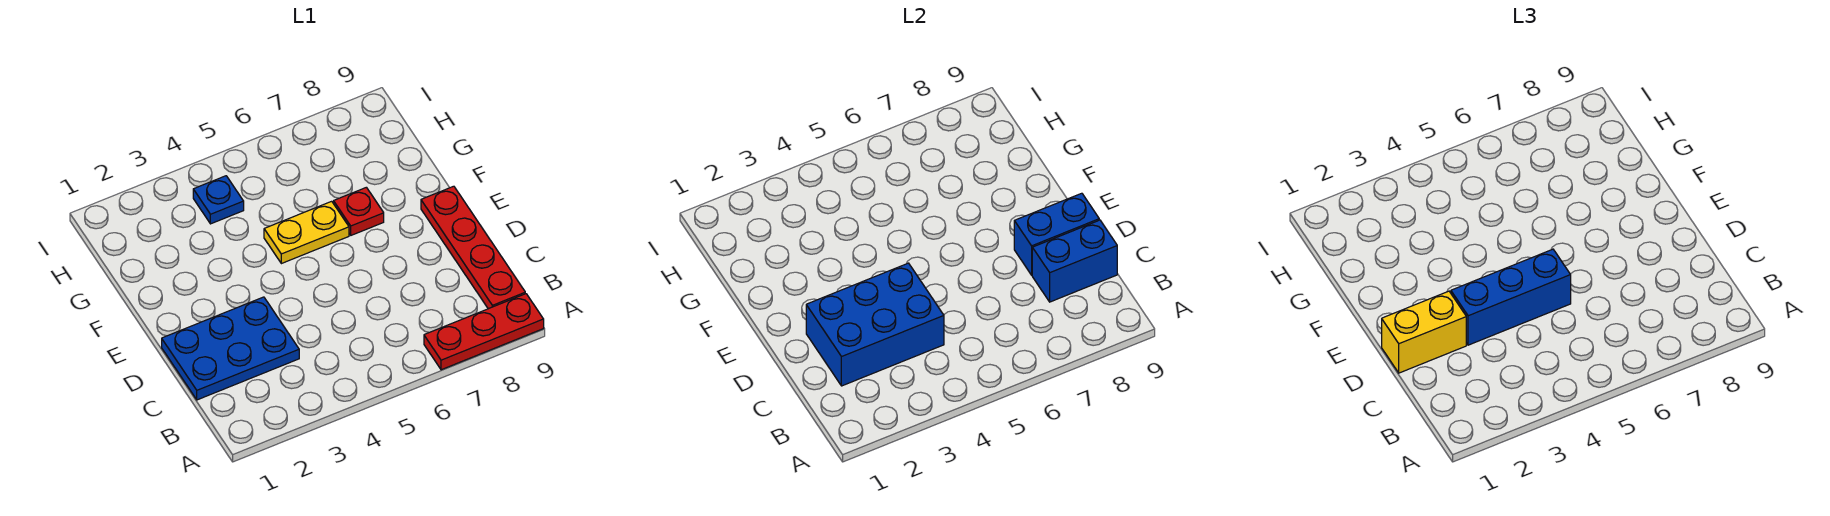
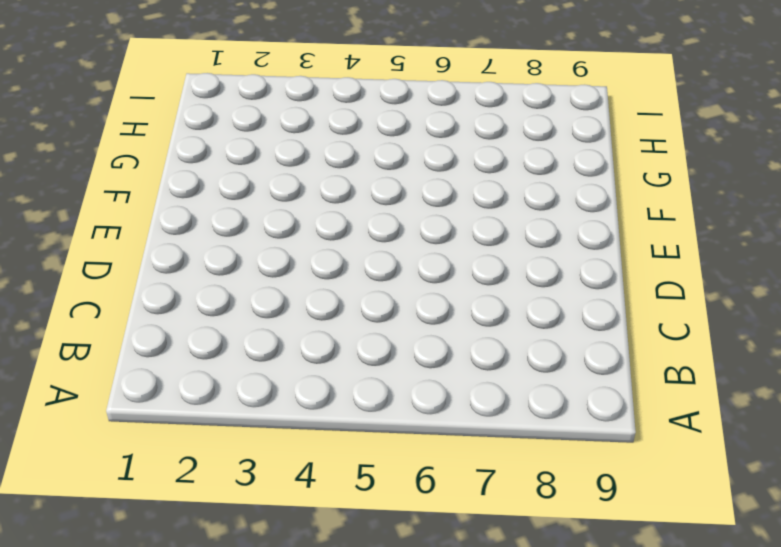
none -> red plate A7:A9 level 1
none -> red plate B9:E9 level 1

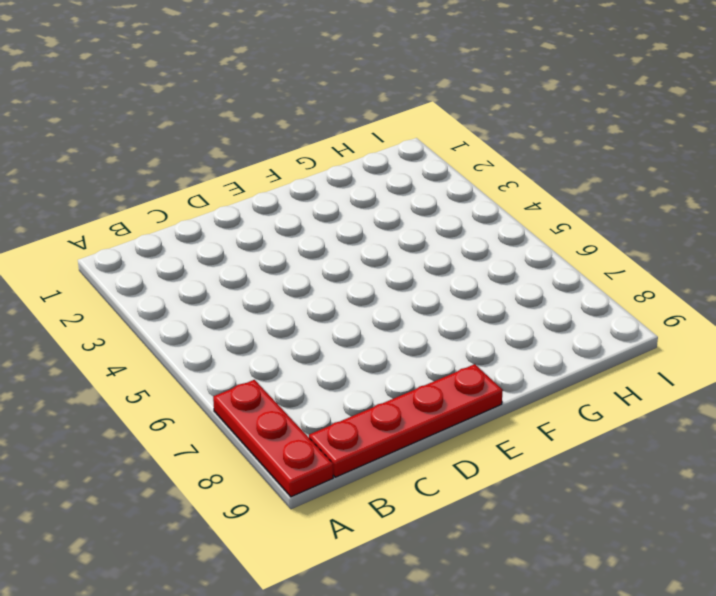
none -> blue plate C1:D3 level 1
none -> yellow plate F5:F6 level 1

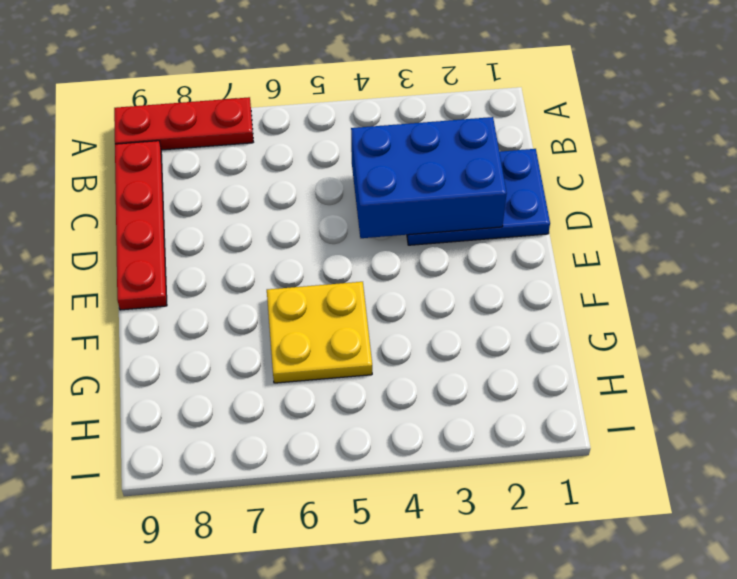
yellow plate F5:G6 level 1 -> yellow plate F5:F6 level 1
none -> red plate F7 level 1
none -> blue plate H4 level 1

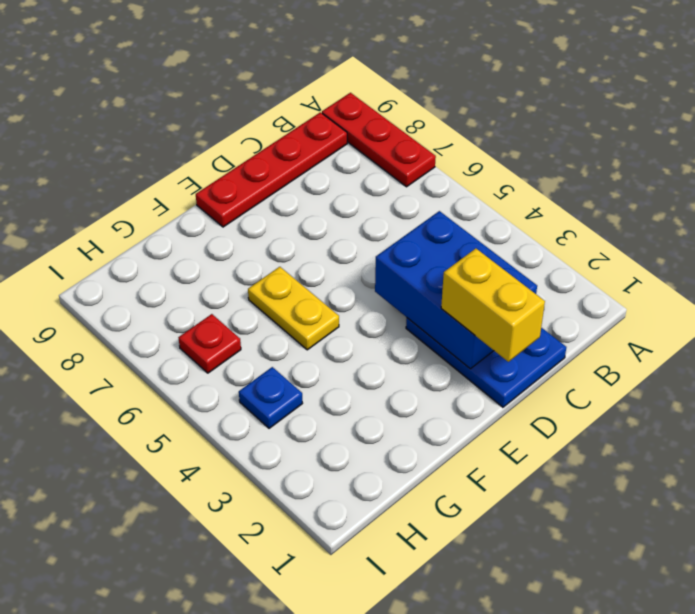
red plate H6 level 1 -> red plate F7 level 1
none -> blue brick C8:C9 level 2
none -> blue brick D8:D9 level 2

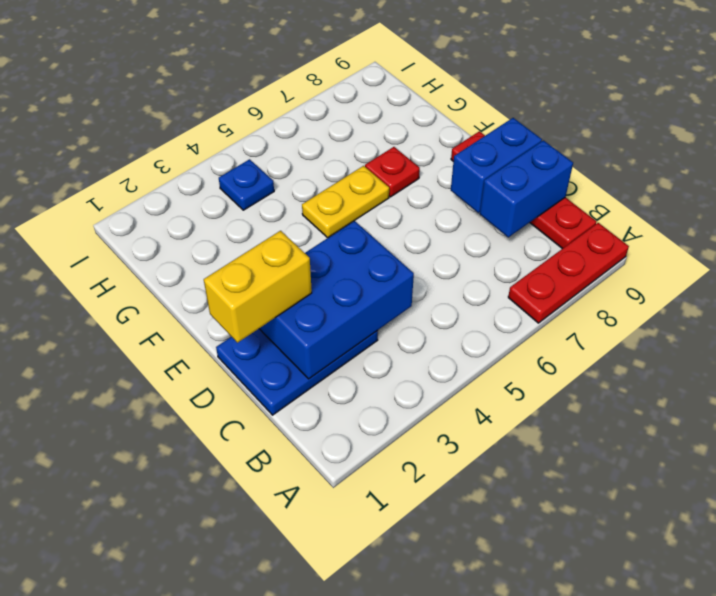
none -> blue brick D3:D5 level 3

